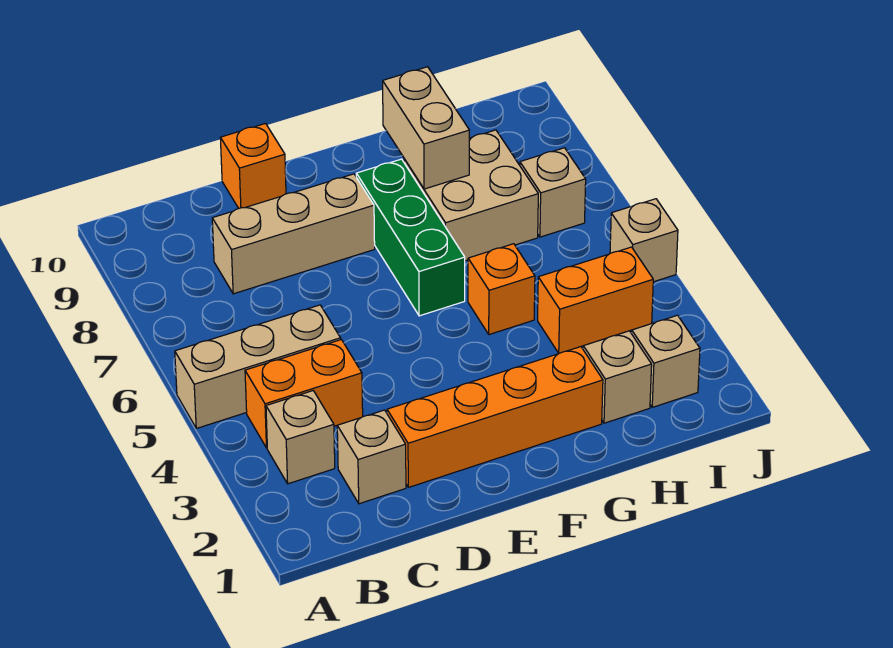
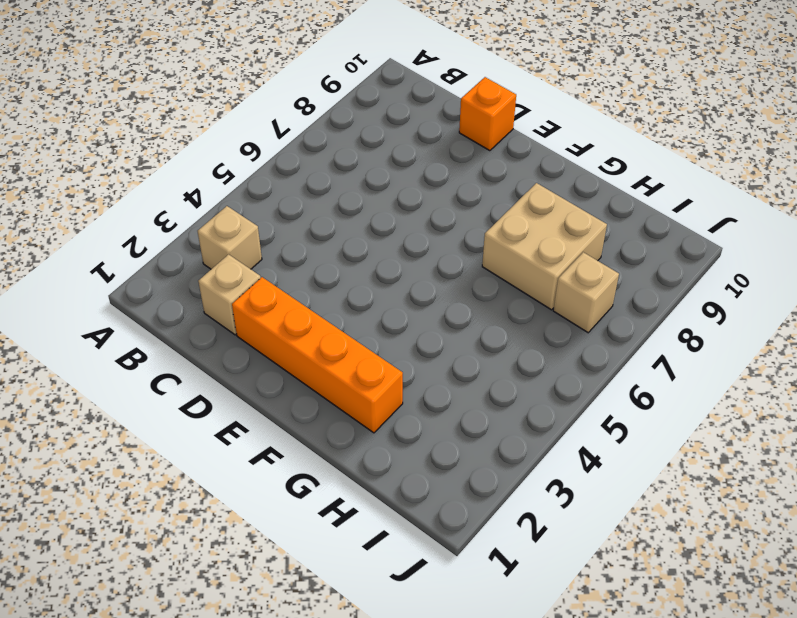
none -> tan brick A5:C5 level 1
none -> orange brick B4:C4 level 1
none -> tan brick C8:E8 level 1

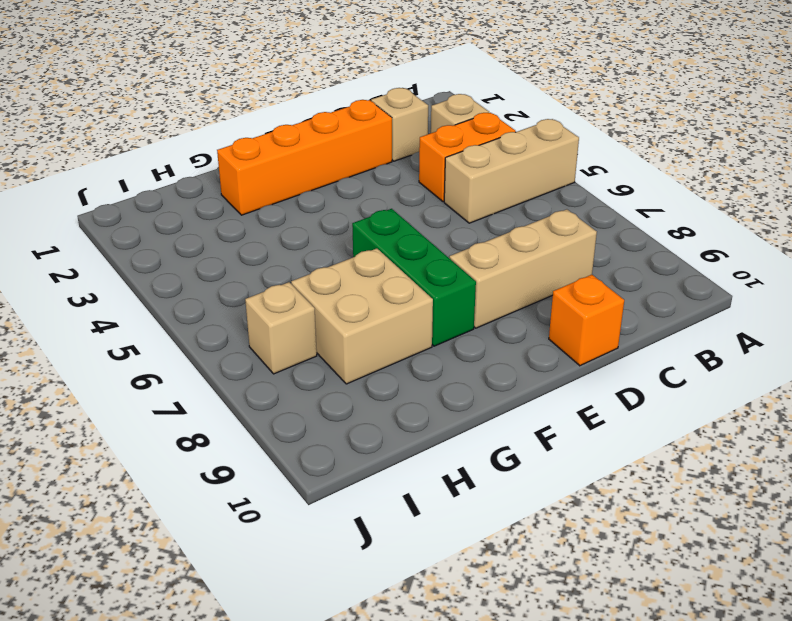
none -> orange brick G5 level 1
none -> tan brick H2 level 1
none -> orange brick H4:I4 level 1

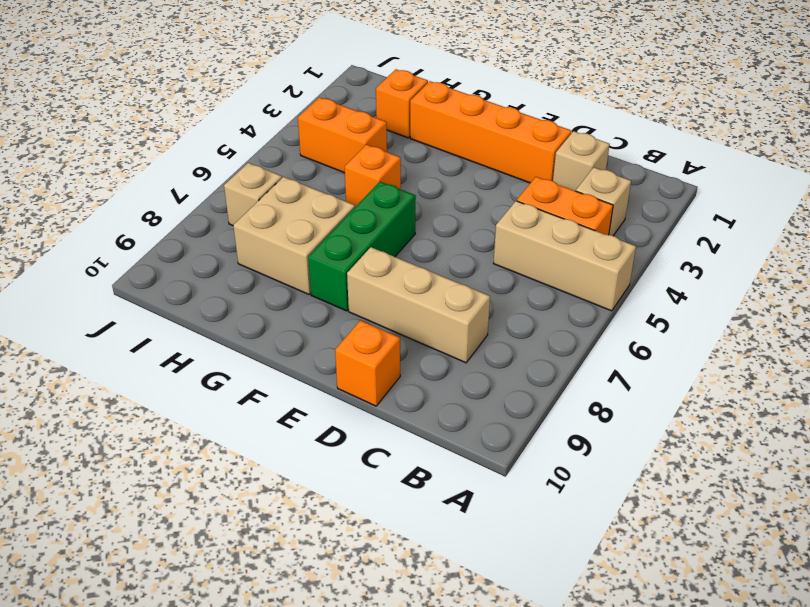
orange brick H2 level 1 -> tan brick H2 level 1
none -> tan brick I2 level 1
none -> tan brick J5 level 1
none -> tan brick G8:G9 level 2

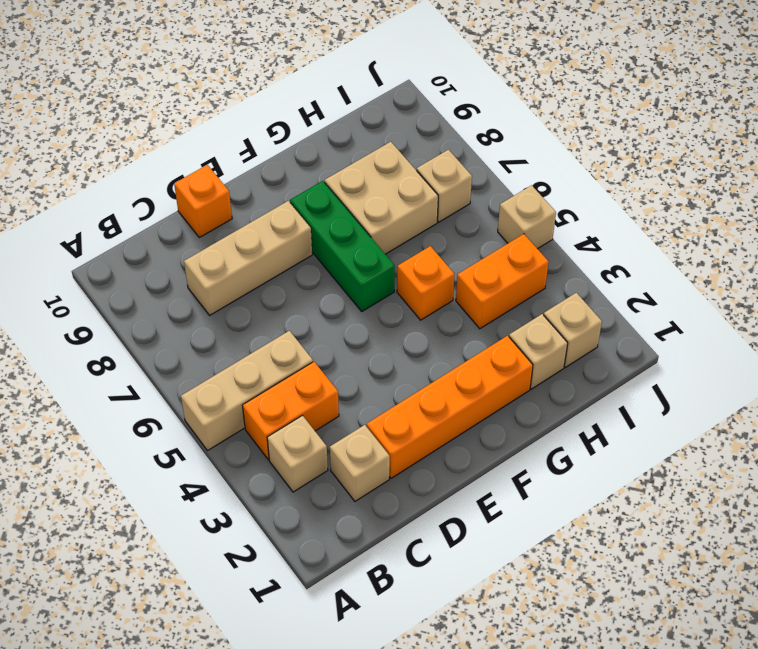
none -> tan brick G8:G9 level 2

